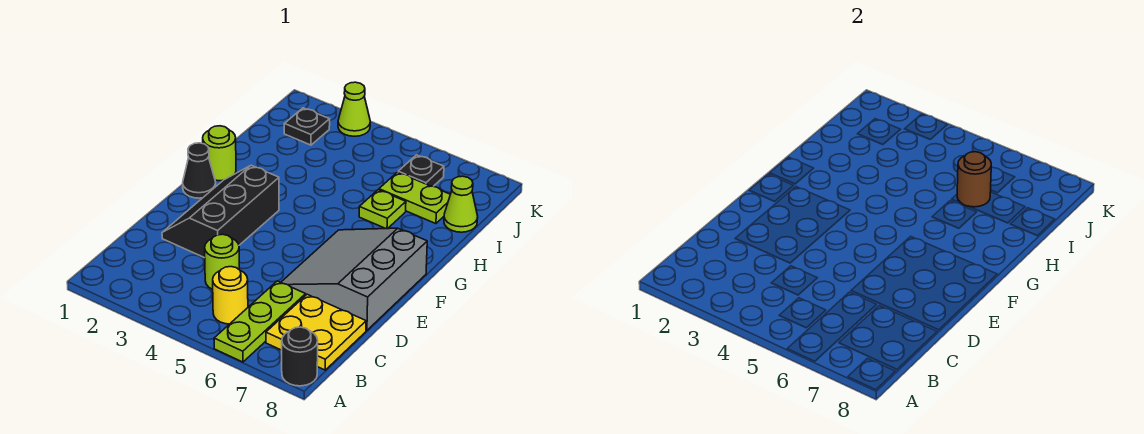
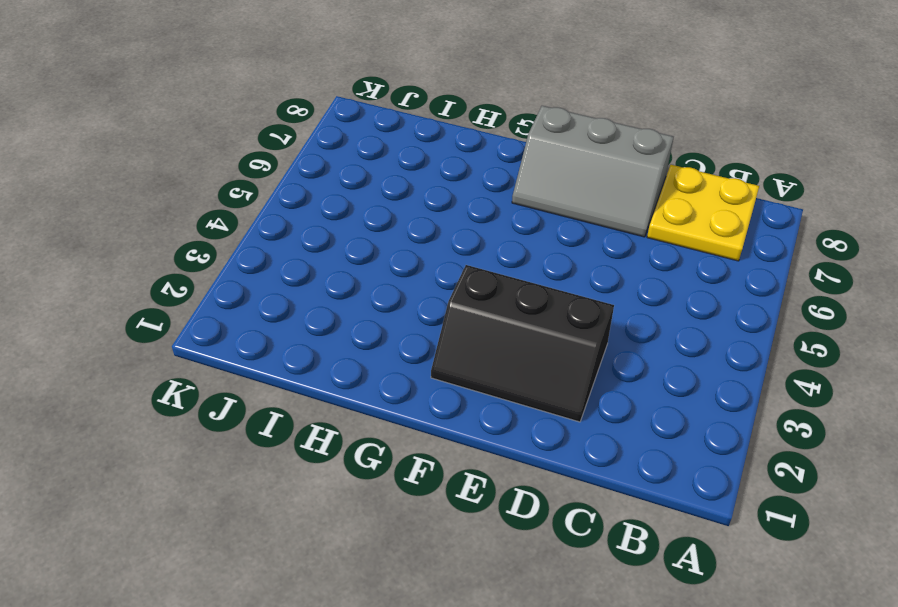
grey slope D7:F8 level 1 top 8 -> grey slope D6:F8 level 1 top 8
none -> lime plate A6:C6 level 1
none -> black round brick A8 level 1
none -> yellow round brick B5 level 1

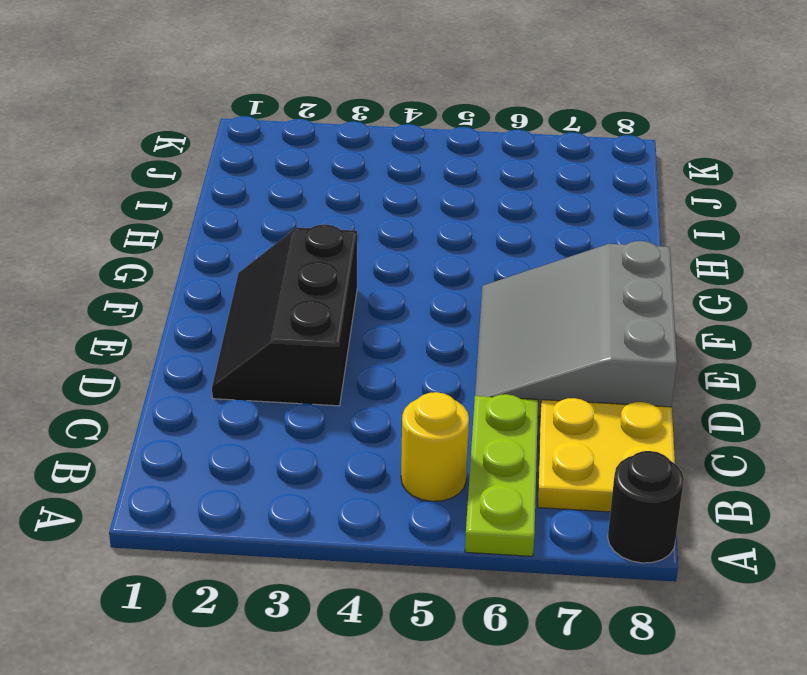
none -> lime round brick C4 level 1
none -> black cone F1 level 1
none -> lime round brick G1 level 1

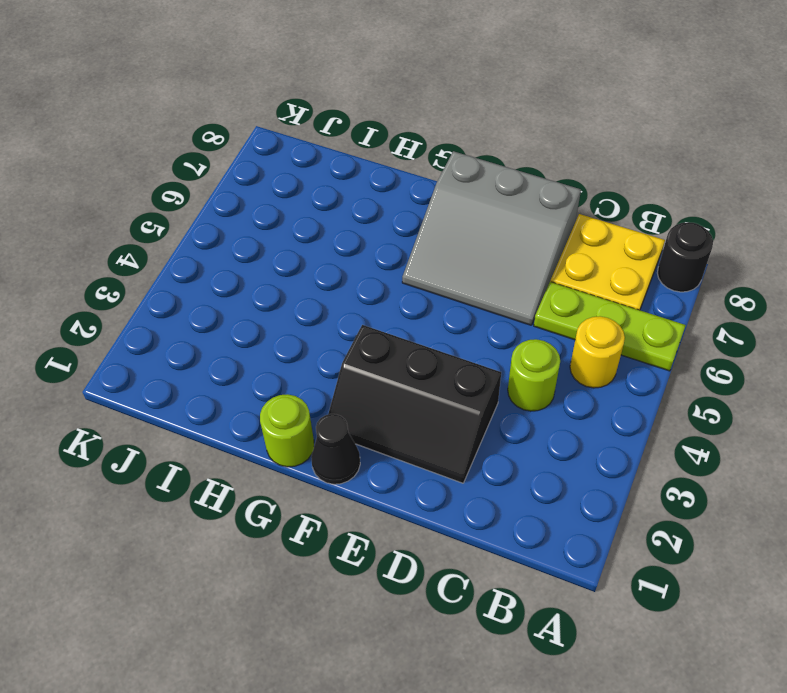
none -> lime plate H6 level 1
none -> lime plate I6:I7 level 1
none -> lime cone I8 level 1

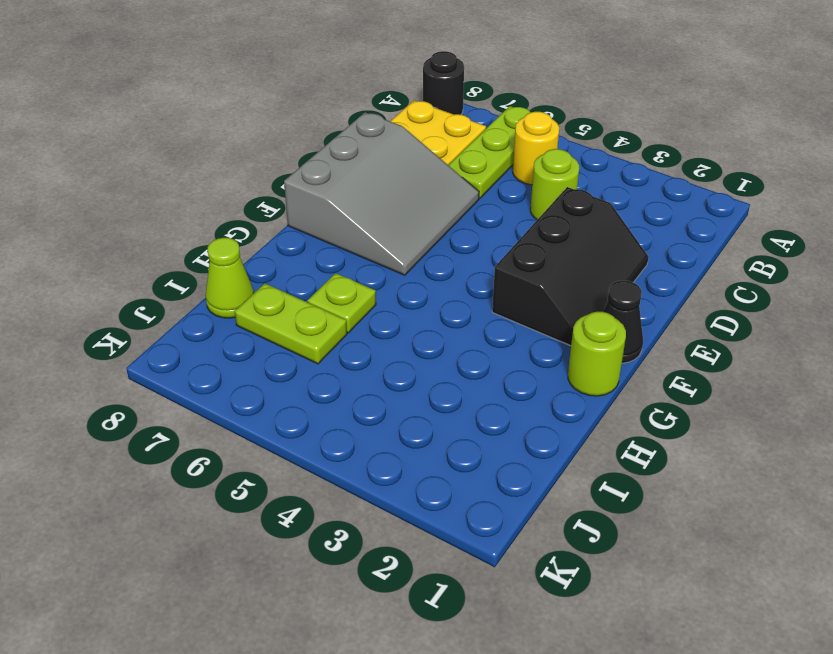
none -> black plate J2 level 1
none -> black plate J6 level 1
none -> lime cone K3 level 1

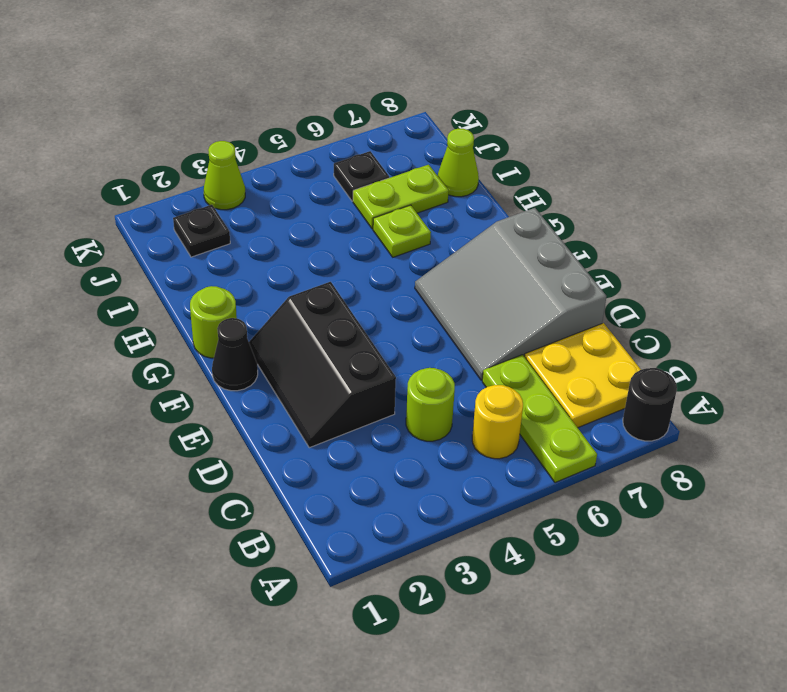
none -> brown round brick I6 level 2

